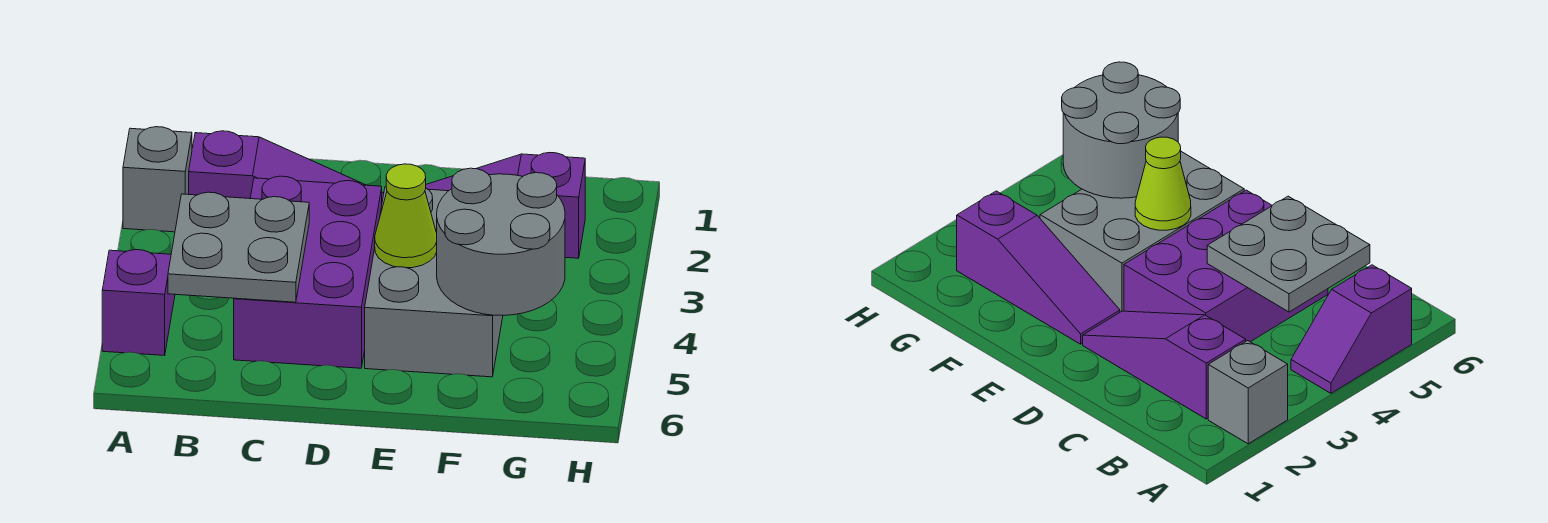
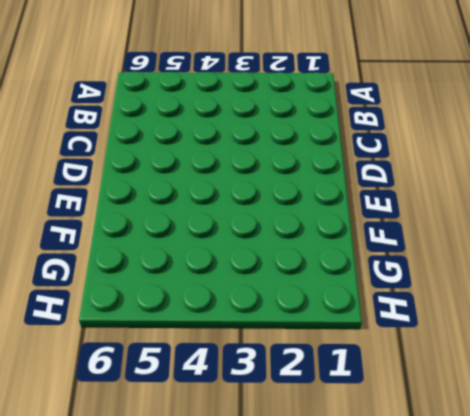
none -> grey brick A2 level 1
none -> purple slope A4:A5 level 1 top 5

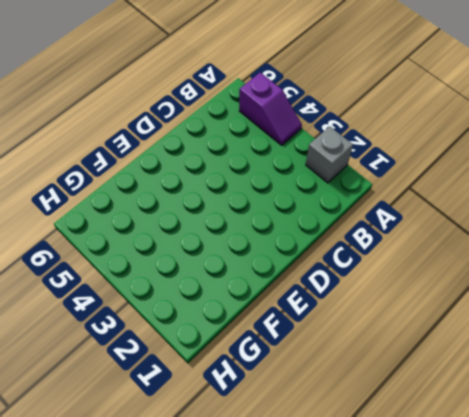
none -> purple slope B2:D2 level 1 top B
none -> purple brick C3:D5 level 1

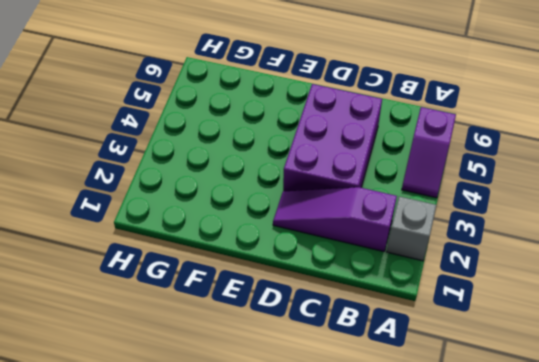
none -> purple slope E2:G2 level 1 top G
none -> grey brick E3:F5 level 1

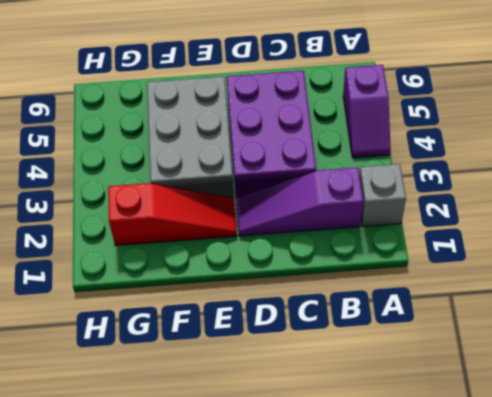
red slope E2:G2 level 1 top G -> purple slope E2:G2 level 1 top G
none -> grey plate B4:C5 level 2
none -> lime cone E4 level 2

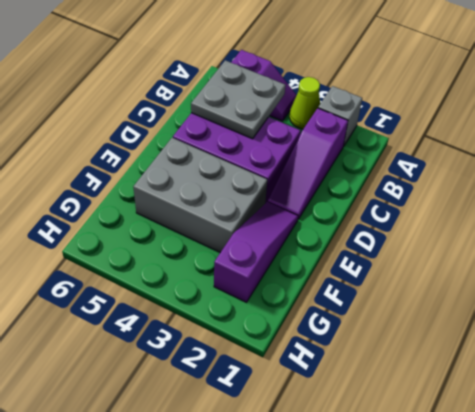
lime cone A3 level 1 -> lime cone E4 level 2
none -> grey round brick F4:G5 level 2

